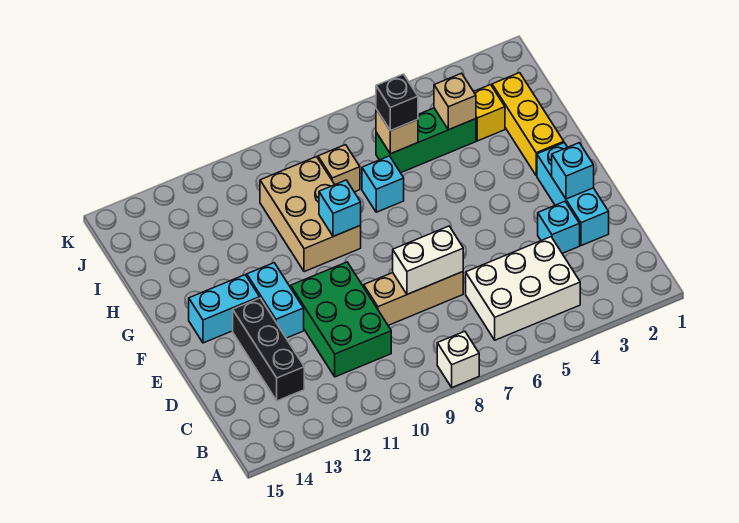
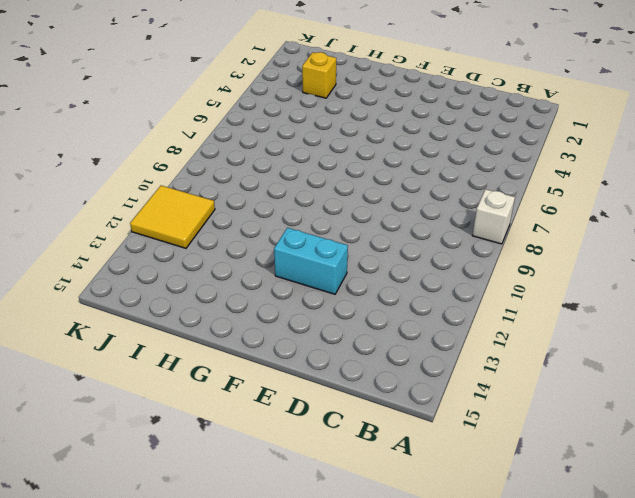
yellow tile J11:K12 level 1 -> none
none -> white brick B4:C6 level 1
none -> green brick C10:E11 level 1
none -> black brick C13:E13 level 1

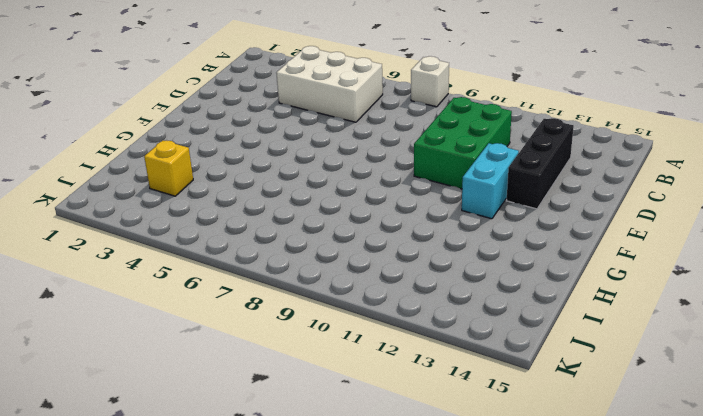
none -> cyan brick D2:F2 level 1
none -> cyan brick D3 level 1
none -> tan brick D7:D9 level 1

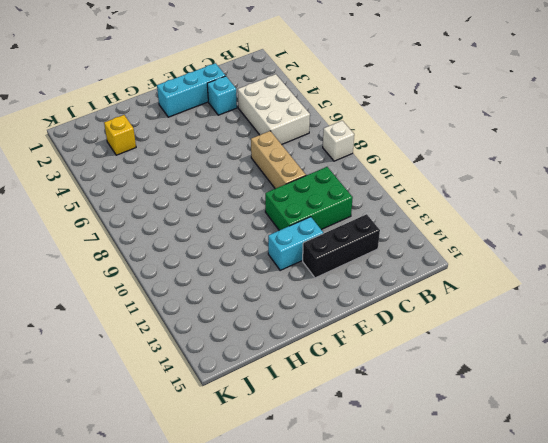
none -> cyan brick F13:F14 level 1
none -> yellow brick G2:I2 level 1
none -> tan brick G9:I10 level 1

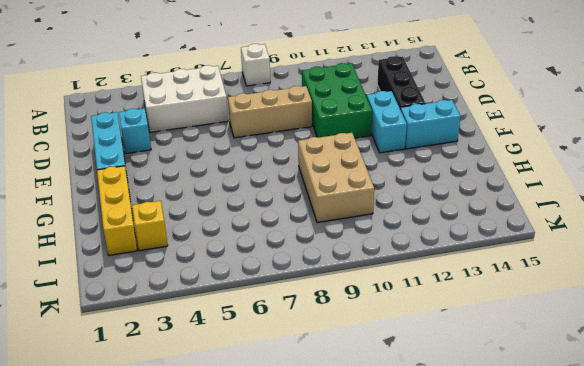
none -> cyan brick H7 level 1
none -> green brick I4:I6 level 1
none -> tan brick I8 level 1

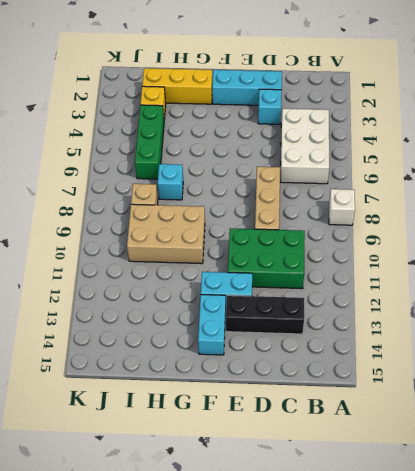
none -> white brick D7:D8 level 2
none -> cyan brick E2 level 2
none -> cyan brick G9 level 2

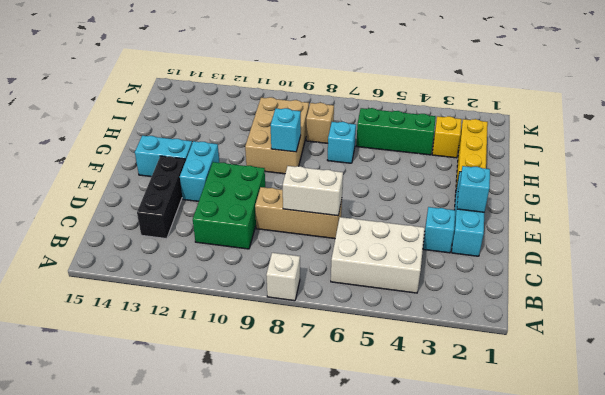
none -> tan brick I4 level 2
none -> tan brick I6 level 2
none -> black brick I6 level 3

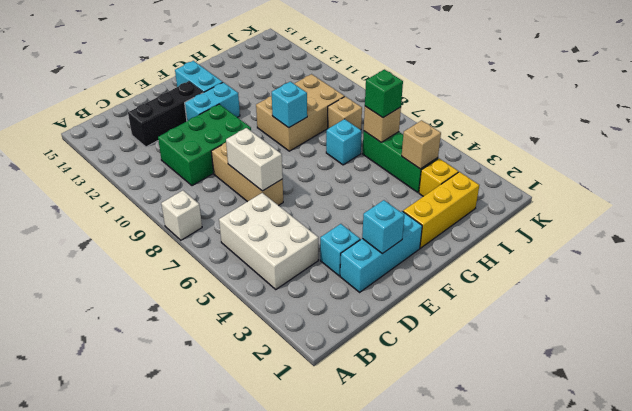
green brick I6 level 3 -> black brick I6 level 3

